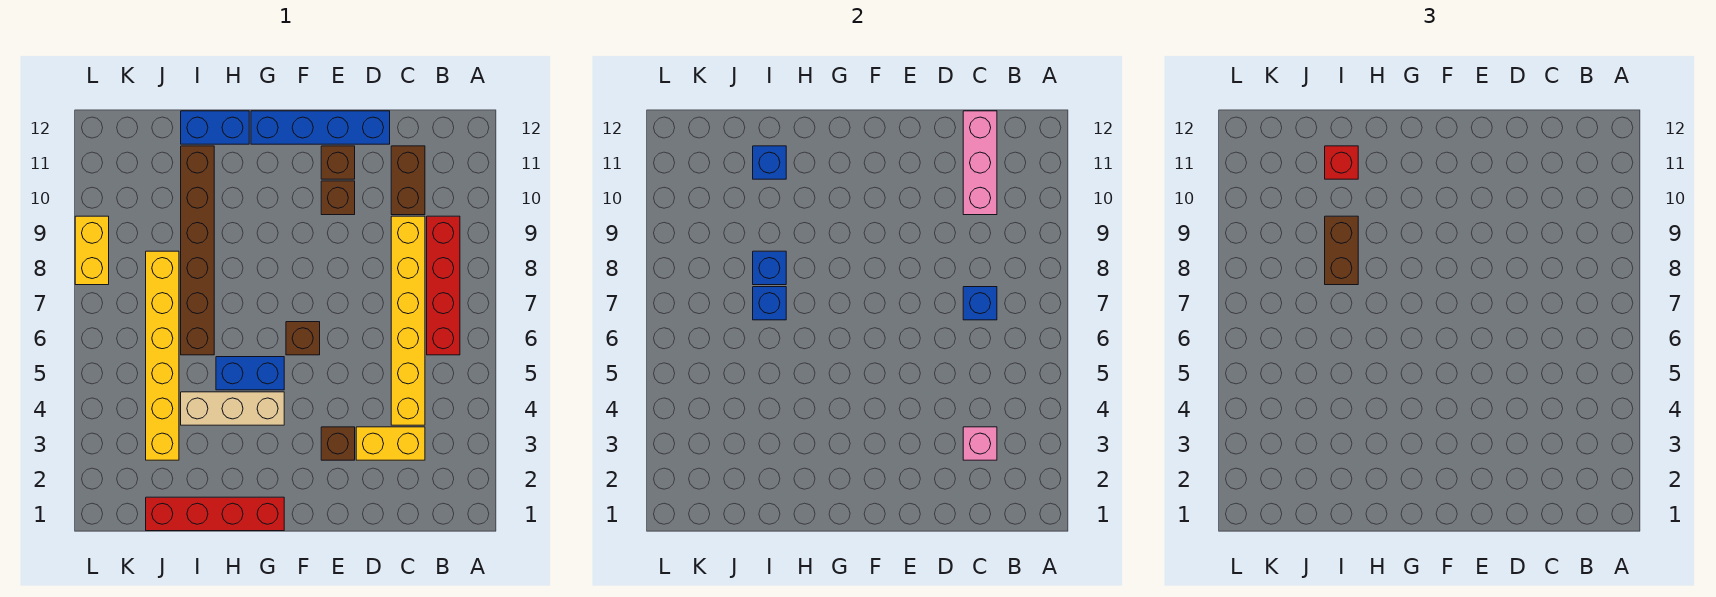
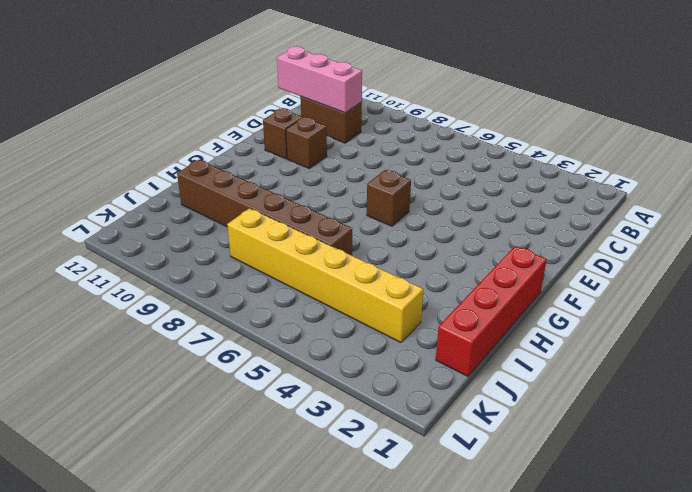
none -> red brick B6:B9 level 1
none -> yellow brick C3:D3 level 1
none -> yellow brick C4:C9 level 1

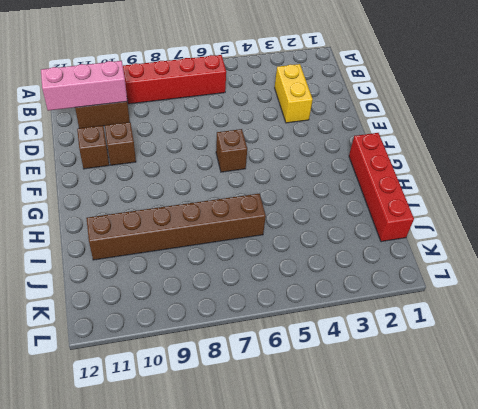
none -> yellow brick C4:C9 level 1
none -> blue brick D12:G12 level 1
none -> brown brick E3 level 1

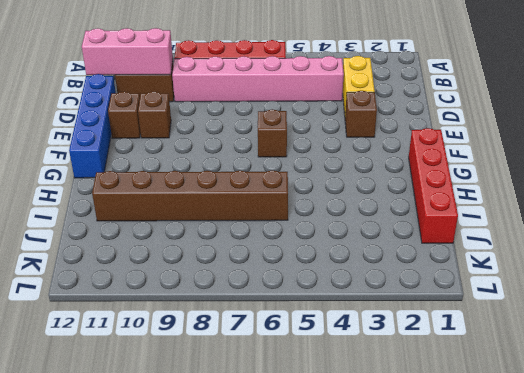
pink brick C4:C9 level 1 -> yellow brick C4:C9 level 1
none -> tan brick G4:I4 level 1
none -> blue brick G5:H5 level 1
none -> blue brick H12:I12 level 1

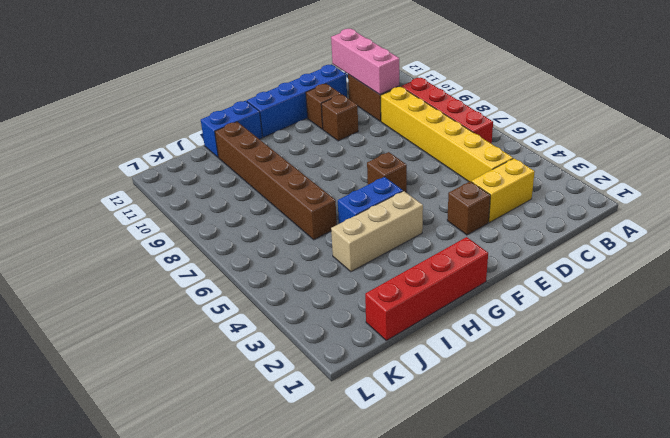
none -> yellow brick J3:J8 level 1
none -> yellow brick L8:L9 level 1
none -> pink brick C3 level 2

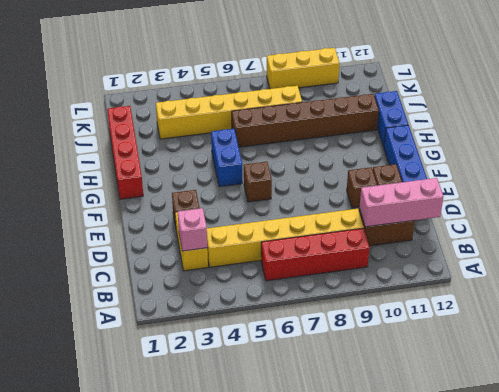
yellow brick L8:L10 level 1 -> yellow brick L8:L9 level 1
none -> tan brick G4:I4 level 1
none -> blue brick C7 level 2
none -> blue brick I7 level 2

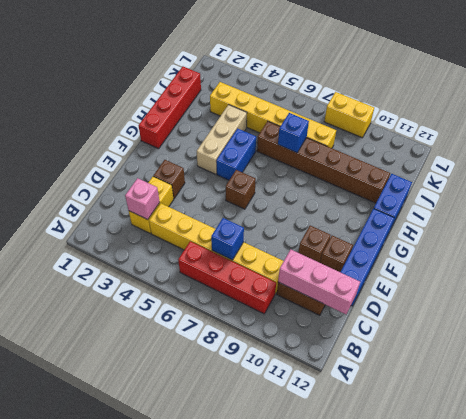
none -> blue brick I8 level 2
none -> blue brick I11 level 2
none -> brown brick I8:I9 level 3

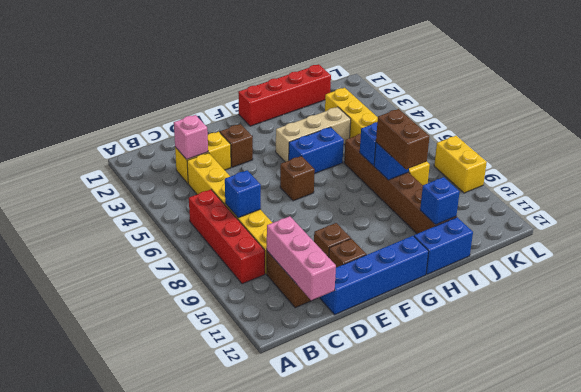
none -> red brick I11 level 3

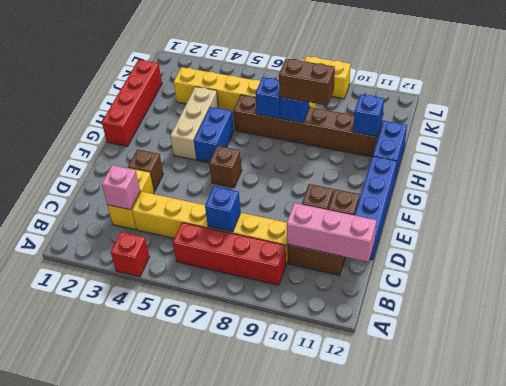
red brick A4 level 1 -> red brick I11 level 3

